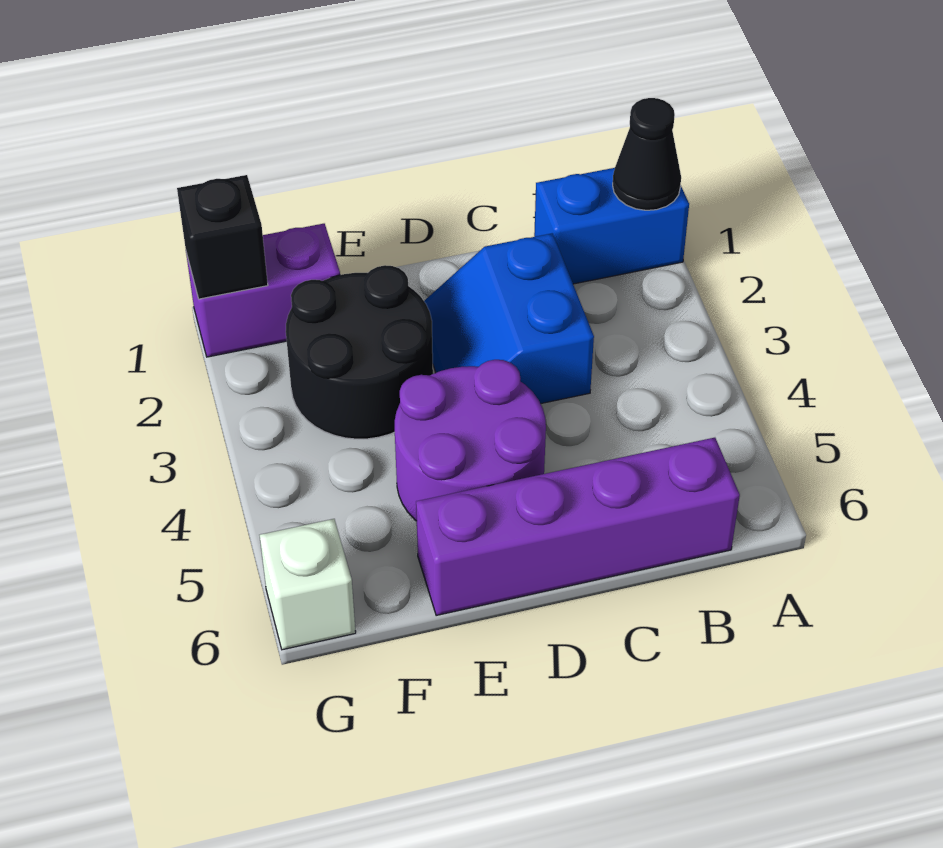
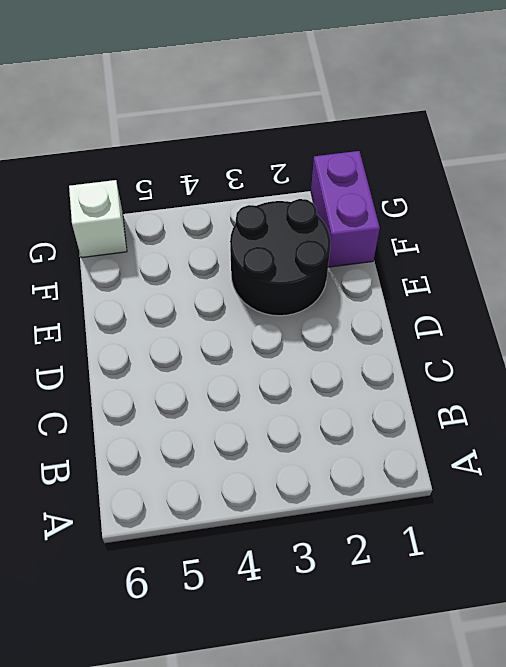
none -> blue brick A1:B1 level 1
none -> purple brick B6:E6 level 1

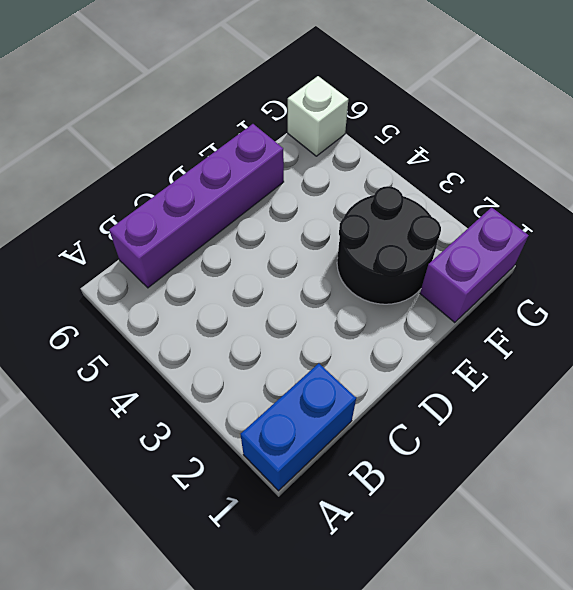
none -> blue slope C2:D3 level 1 top C
none -> purple round brick D4:E5 level 1

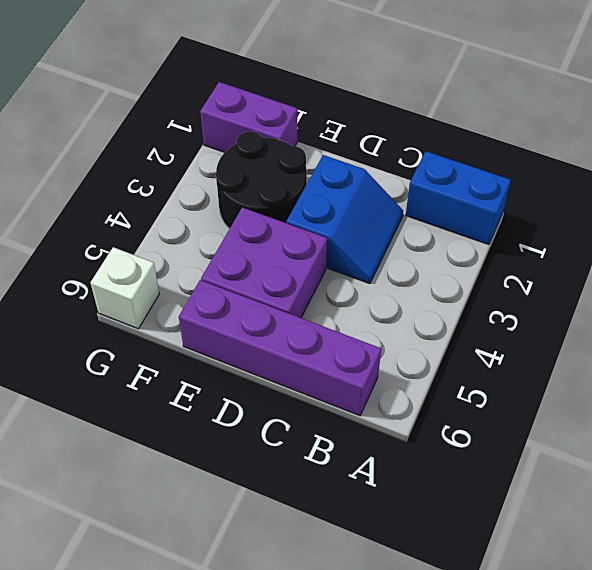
blue slope C2:D3 level 1 top D -> blue slope C2:D3 level 1 top C
purple brick D4:E5 level 1 -> purple round brick D4:E5 level 1
none -> black cone A1 level 2
none -> black brick G1 level 2

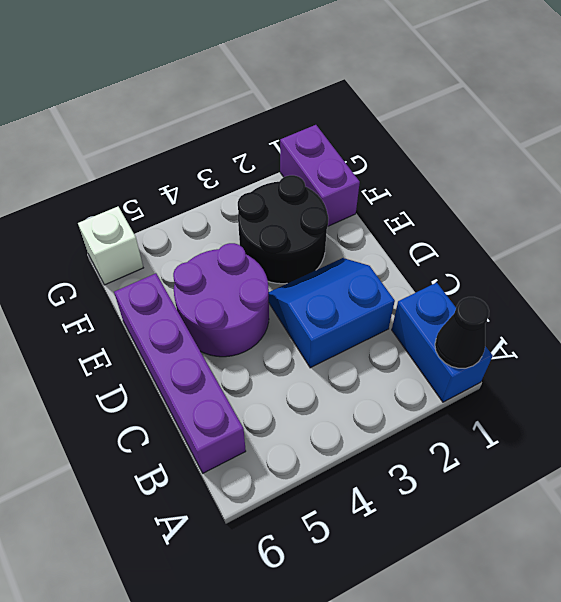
none -> black brick G1 level 2

